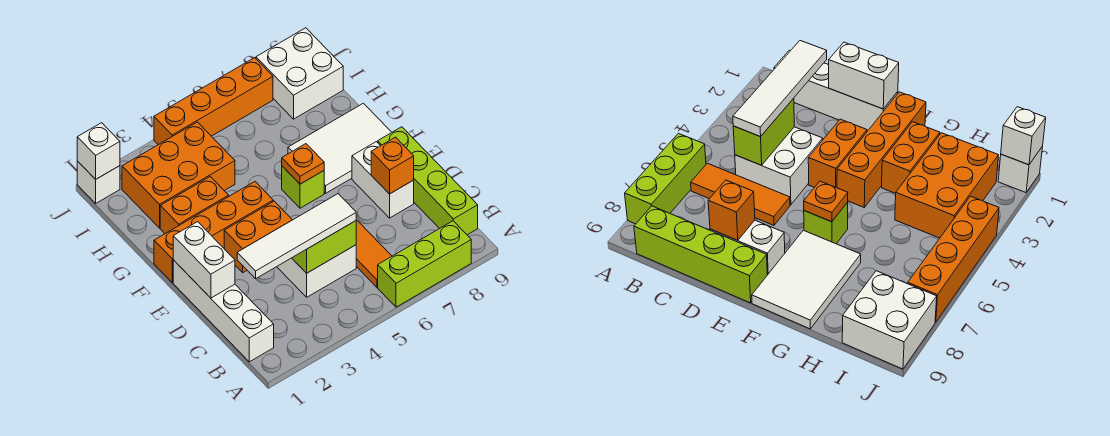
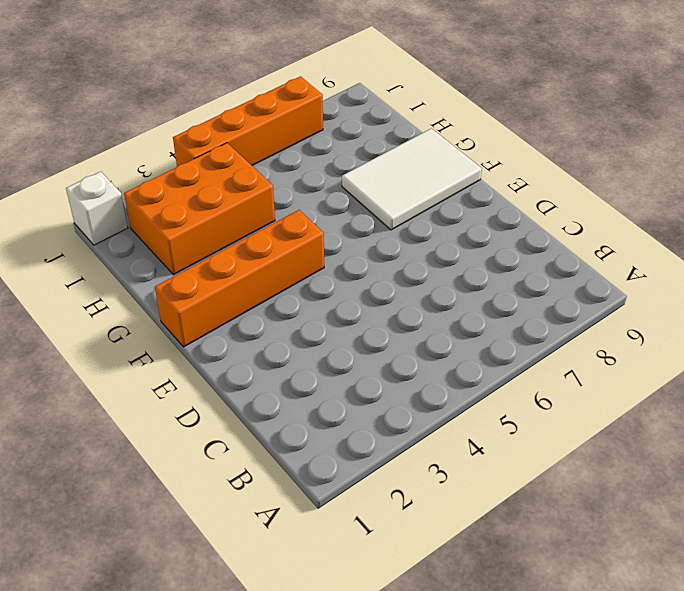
none -> lime brick A6:A8 level 1
none -> white brick B1:E1 level 1
none -> orange tile B6:D6 level 1

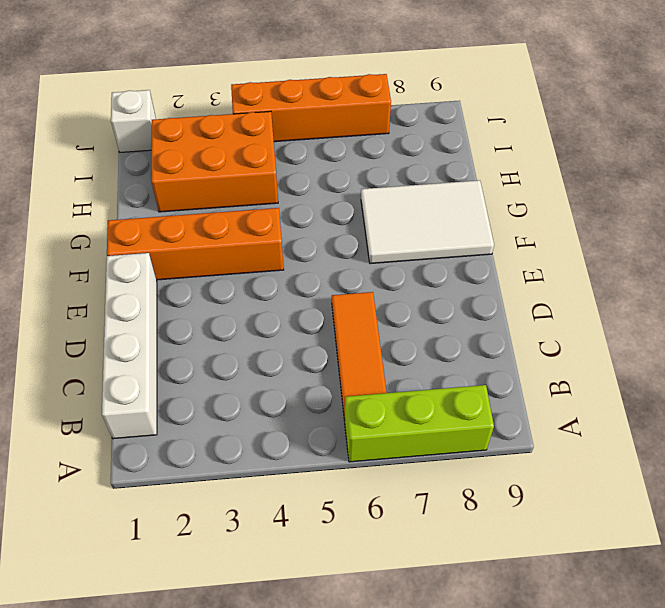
none -> lime brick B9:E9 level 1
none -> white brick C4:D5 level 1
none -> white brick D8:E8 level 1

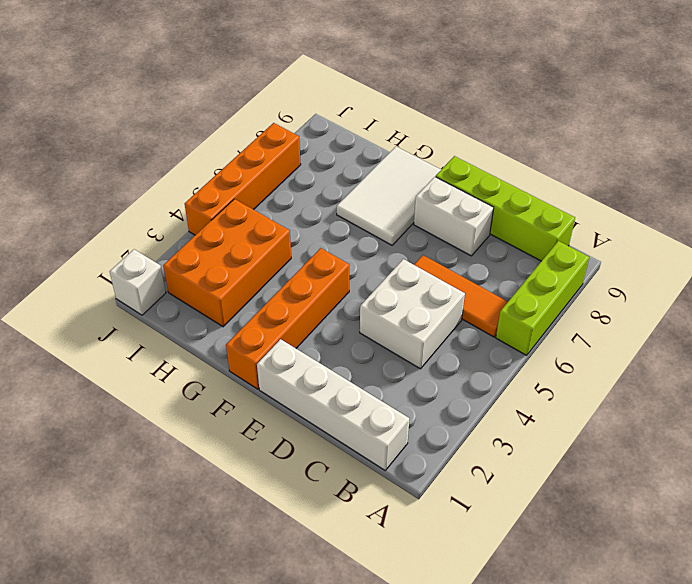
none -> orange brick E3:E4 level 1
none -> lime brick F6 level 1
none -> orange brick G2:G3 level 1

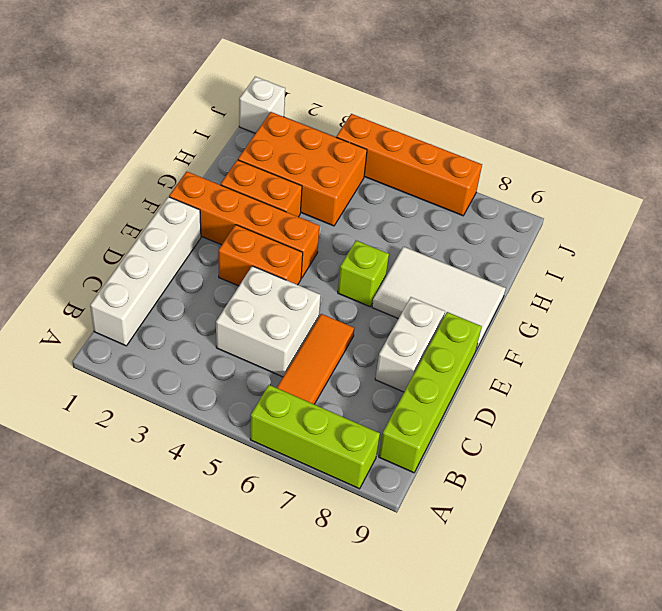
none -> white brick I8:J9 level 1
none -> lime brick C4:C5 level 2
none -> white brick D1:E1 level 2

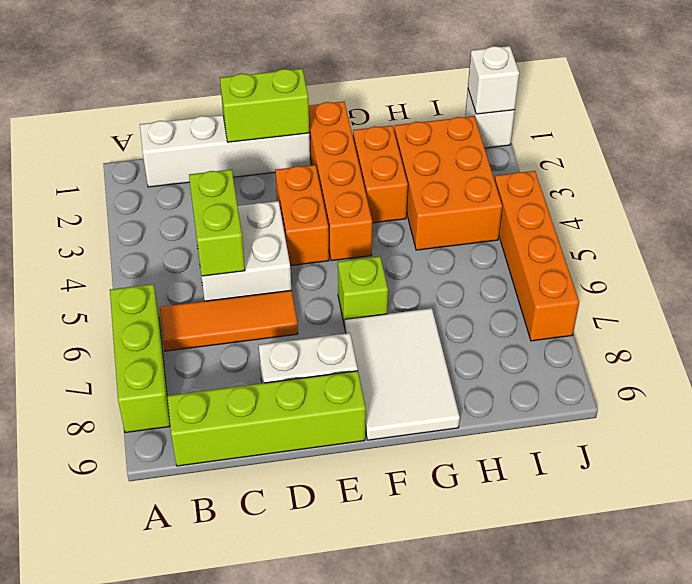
lime brick D1:E1 level 2 -> white brick D1:E1 level 2
none -> white brick I8:J9 level 1
none -> orange brick D8 level 2
none -> orange plate F6 level 2

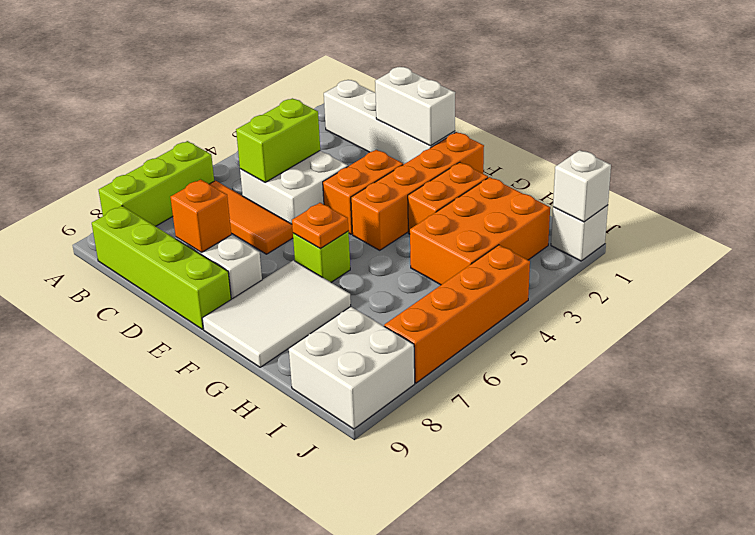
none -> white tile C2:C5 level 3

